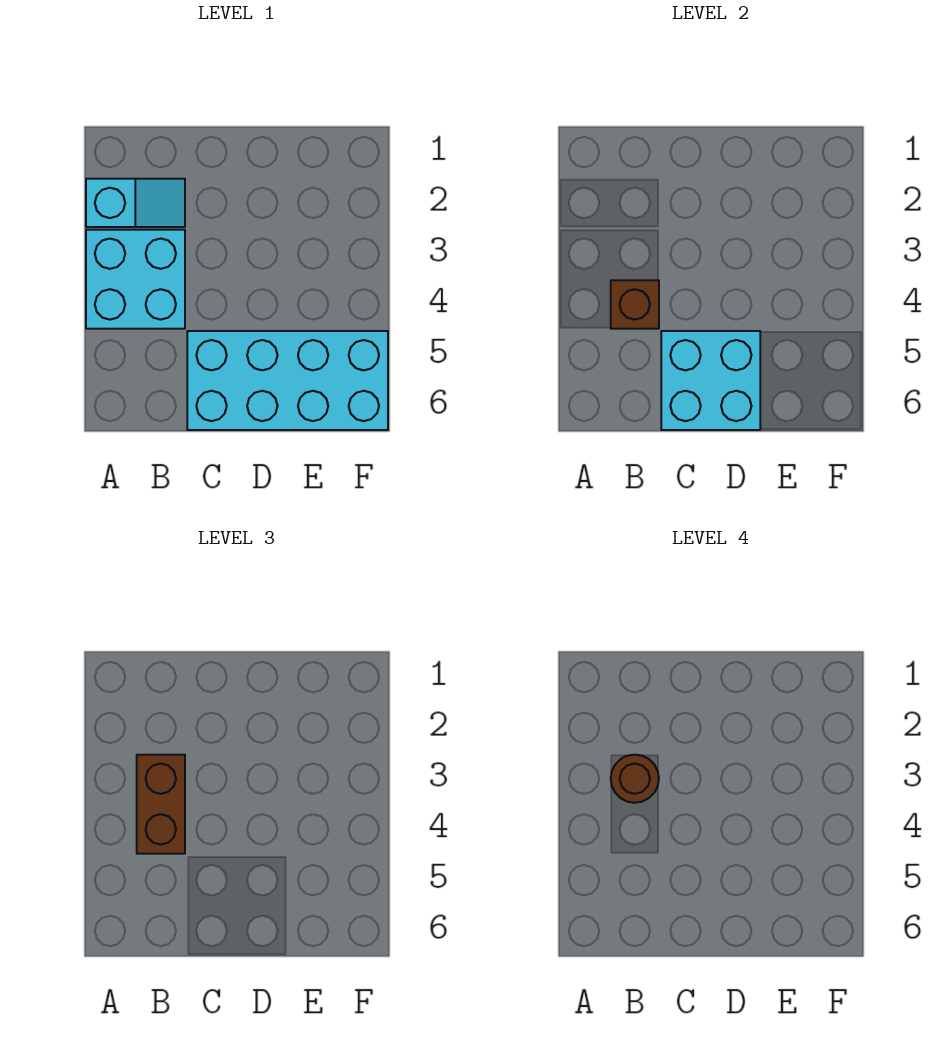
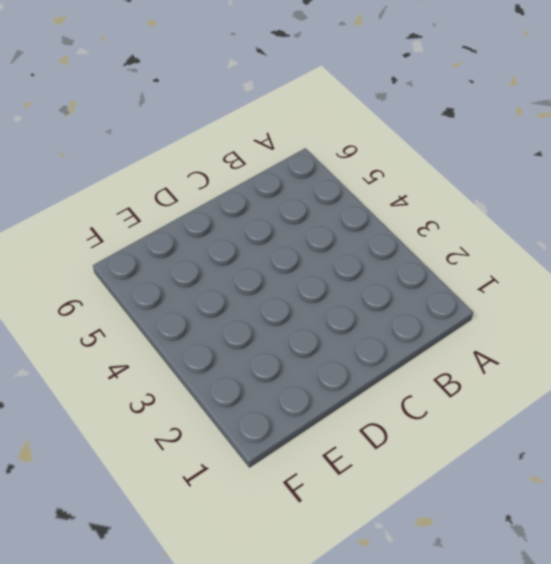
none -> cyan slope A2:B2 level 1 top A
none -> cyan brick A3:B4 level 1

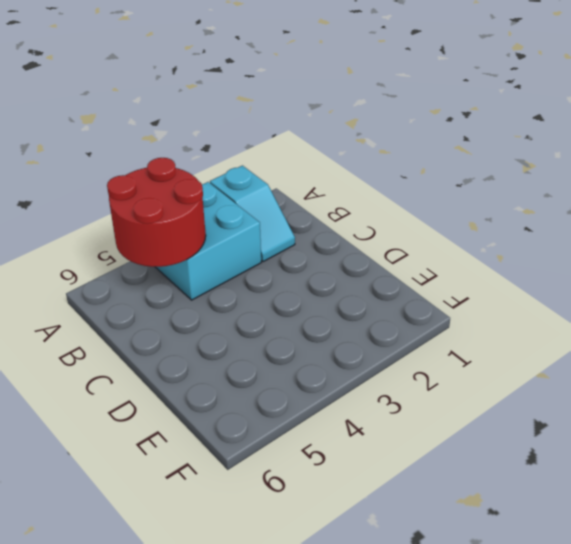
red round brick A4:B5 level 2 -> brown brick B4 level 2
none -> cyan brick C5:F6 level 1
none -> cyan brick C5:D6 level 2

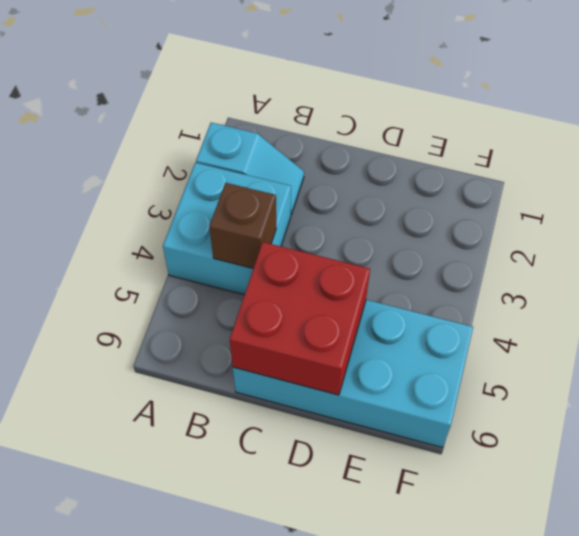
red brick C5:D6 level 2 -> cyan brick C5:D6 level 2
none -> brown brick B3:B4 level 3
none -> brown round brick B3 level 4

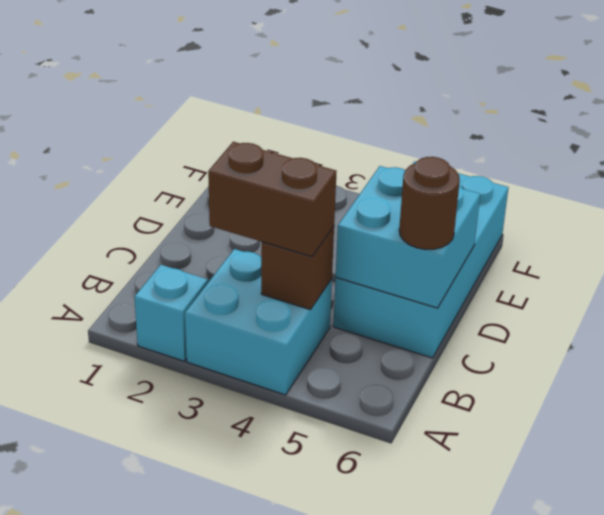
brown round brick C6 level 3 -> brown round brick B3 level 4

